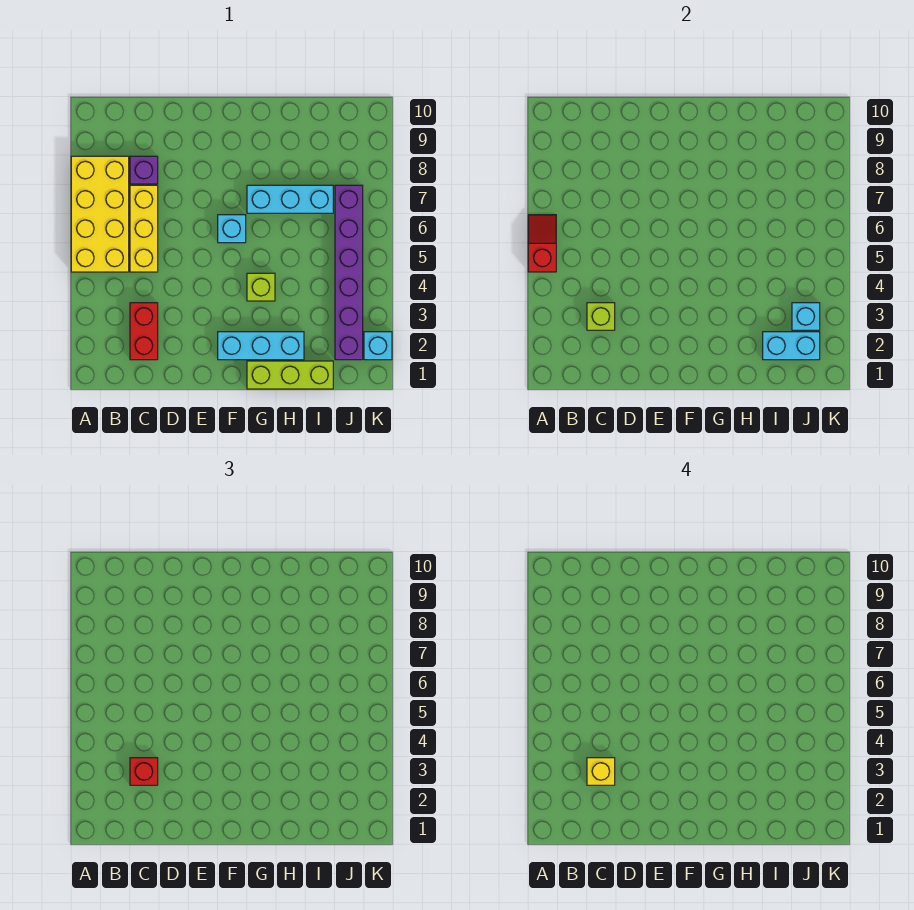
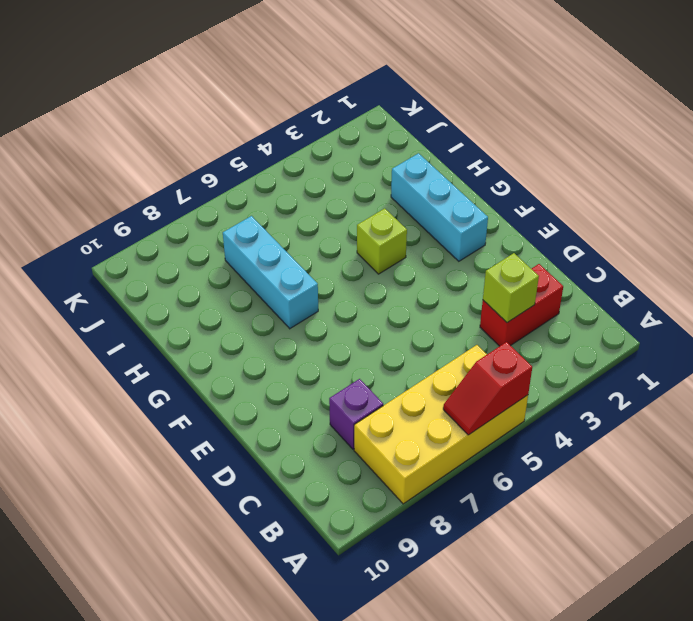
none -> yellow brick C5:C7 level 1
none -> cyan brick F6 level 1
none -> lime brick G1:I1 level 1

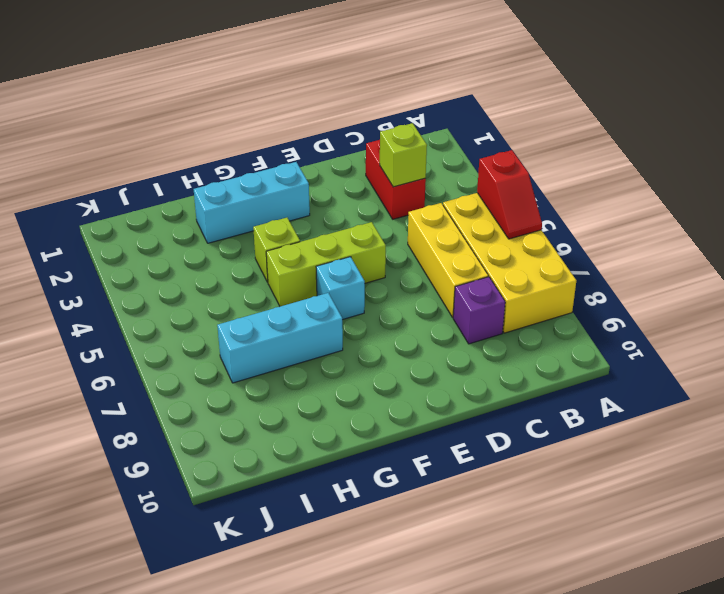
lime brick E5:G5 level 1 -> lime brick G1:I1 level 1
none -> purple brick J2:J7 level 1
none -> cyan brick K2 level 1
none -> cyan brick I2:J2 level 2

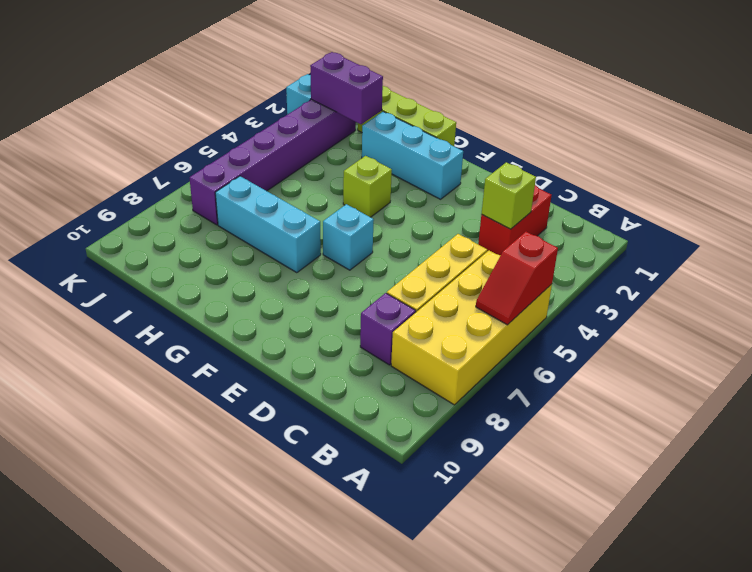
purple brick I2:J2 level 2 -> cyan brick I2:J2 level 2
none -> cyan brick J3 level 2
none -> red brick C3 level 3
none -> yellow brick C3 level 4

